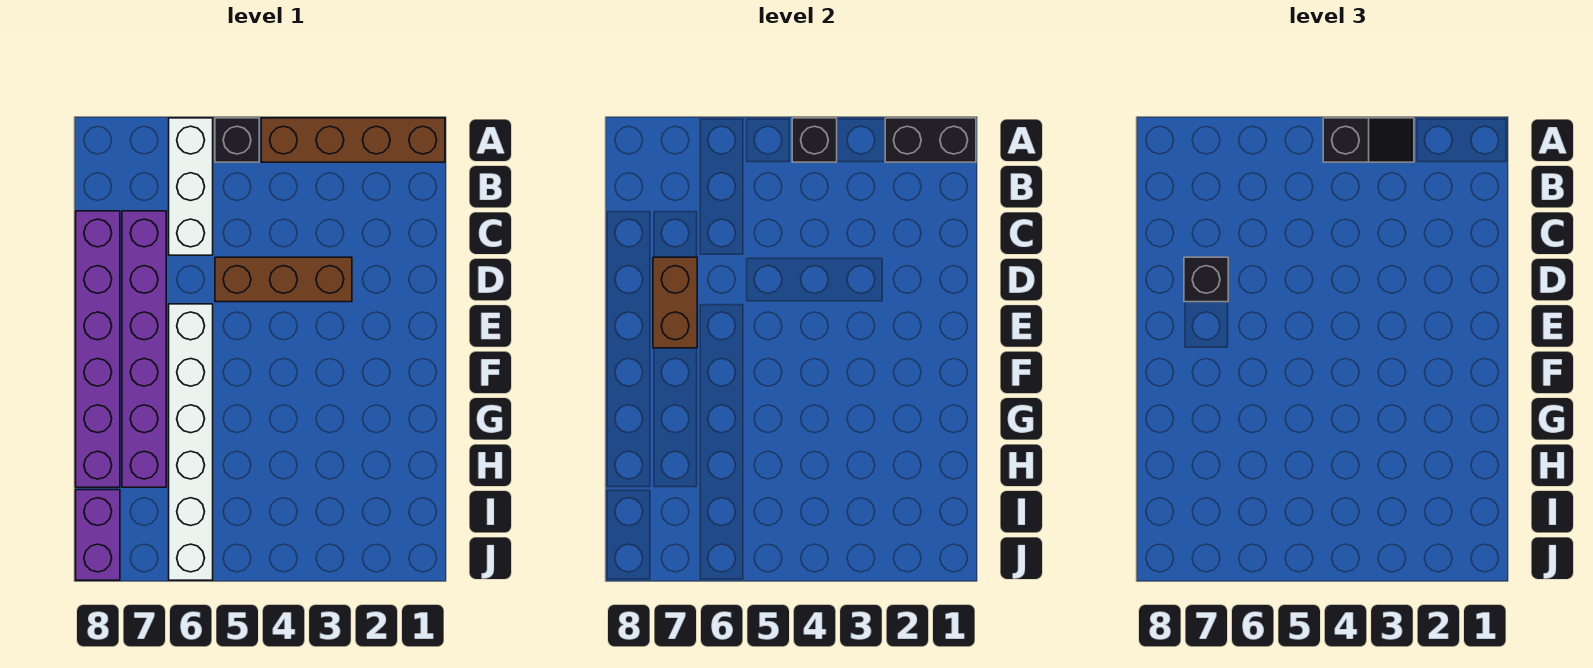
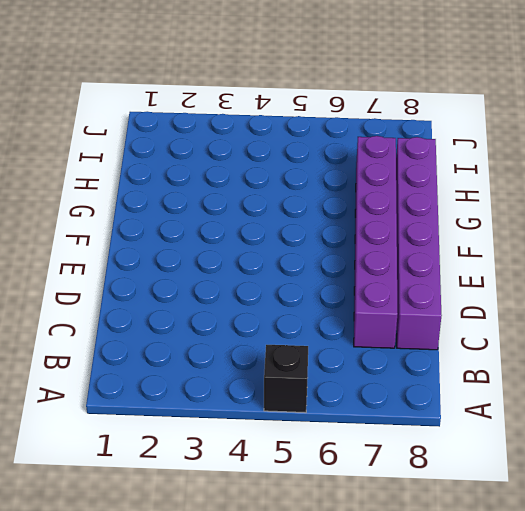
none -> brown brick A1:A4 level 1
none -> white brick A6:C6 level 1
none -> brown brick D3:D5 level 1

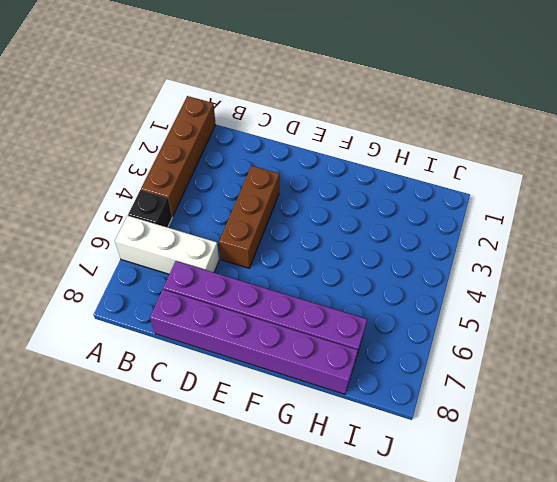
none -> white brick E6:J6 level 1
none -> purple brick I8:J8 level 1
none -> black brick A1:A2 level 2

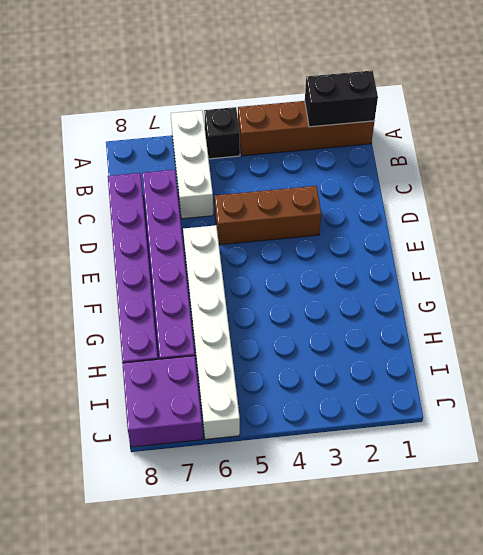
purple brick I7:J8 level 1 -> purple brick I8:J8 level 1
none -> black brick A4 level 2
none -> brown brick D7:E7 level 2
none -> black slope A3:A4 level 3 top 4

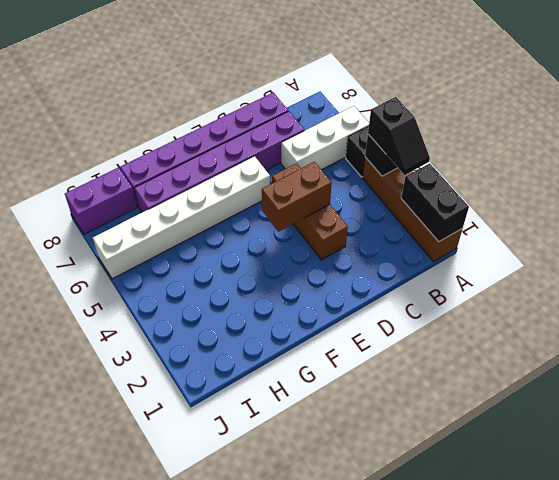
brown brick D4:E4 level 2 -> brown brick D7:E7 level 2
none -> black brick D7 level 3

